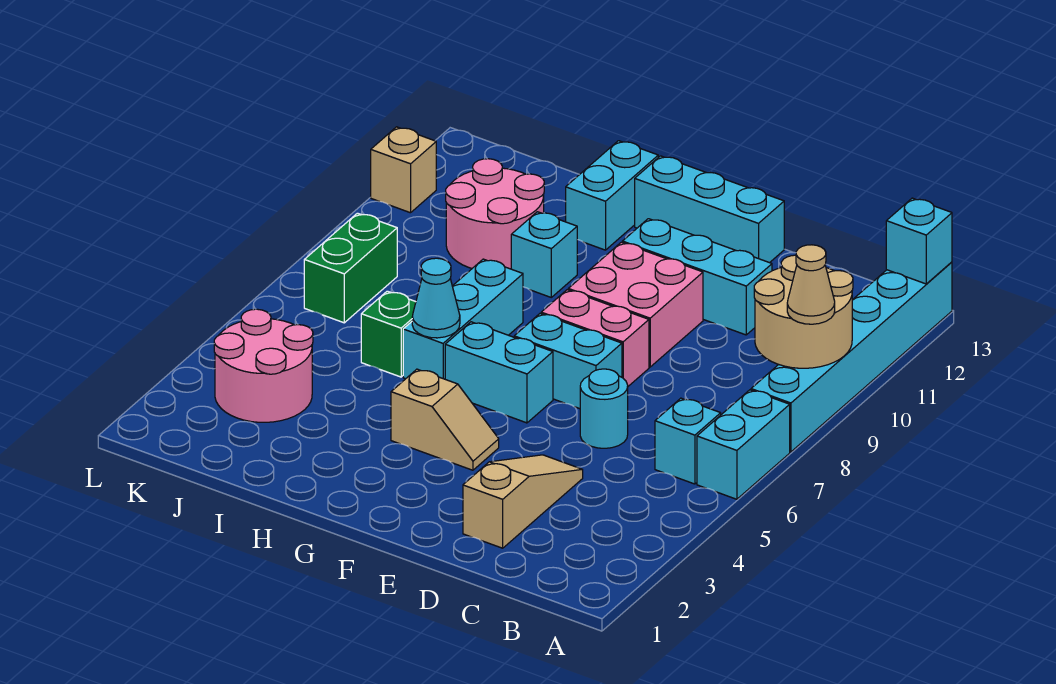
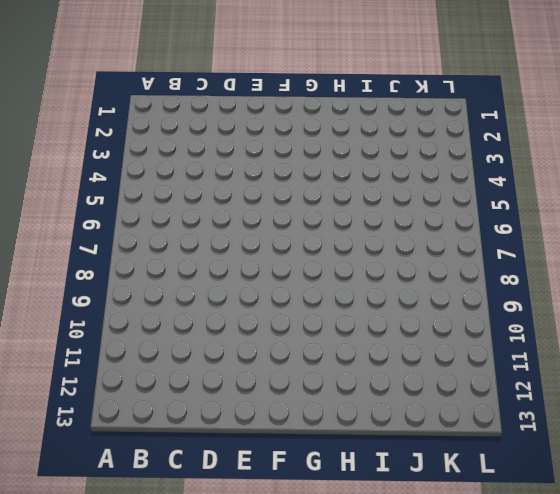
none -> cyan brick A6:A7 level 1
none -> cyan brick A8:A13 level 1
none -> cyan brick B6 level 1

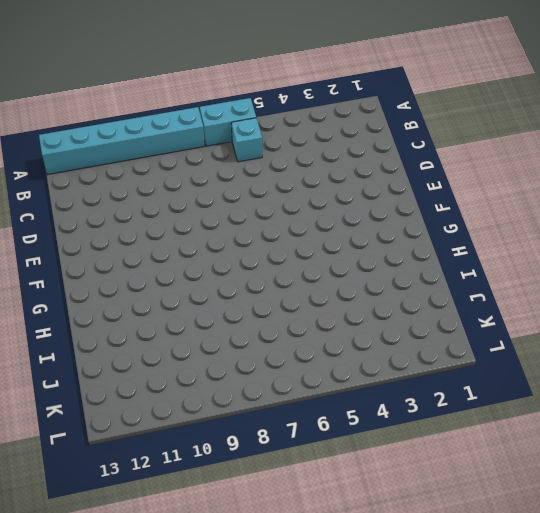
none -> tan slope D2:D4 level 1 top 2
none -> cyan round brick D6 level 1
none -> cyan brick D11:F11 level 1

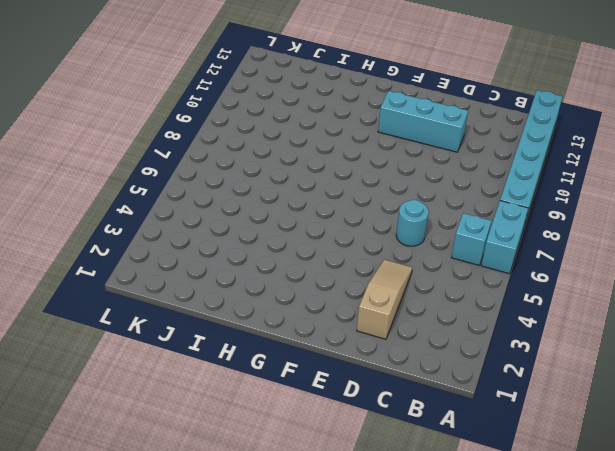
none -> cyan brick E7:F7 level 1
none -> pink brick E8:F8 level 1
none -> pink brick E9:F10 level 1

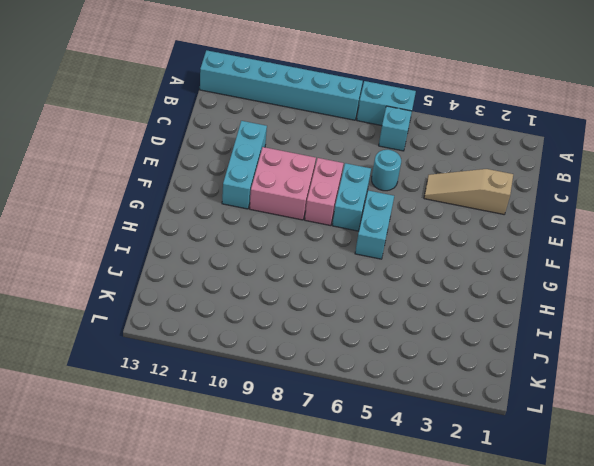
none -> cyan brick E13:G13 level 1
none -> tan slope F4:G4 level 1 top G
none -> cyan brick H6:H8 level 1

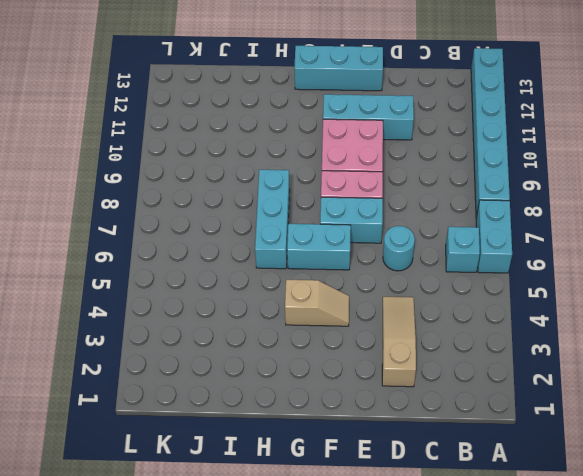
none -> cyan brick H10 level 1
none -> cyan brick H12:H13 level 1
none -> green brick I6 level 1

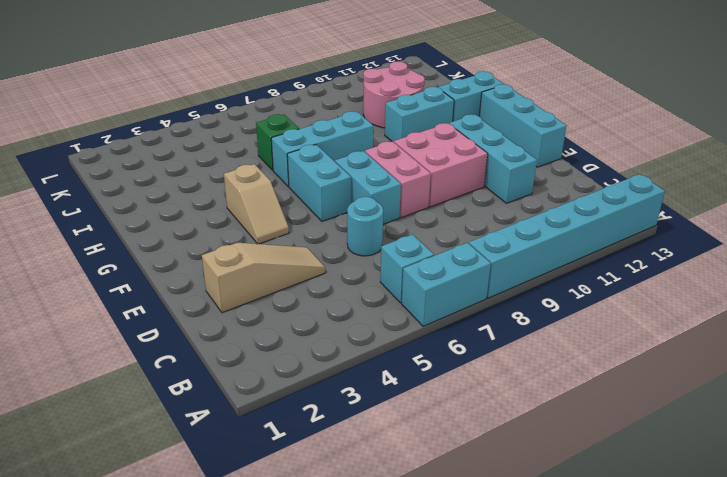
cyan brick H10:H11 level 1 -> cyan brick H10 level 1
none -> pink round brick J3:K4 level 1
none -> green brick K7:K8 level 1
none -> tan brick L11 level 1

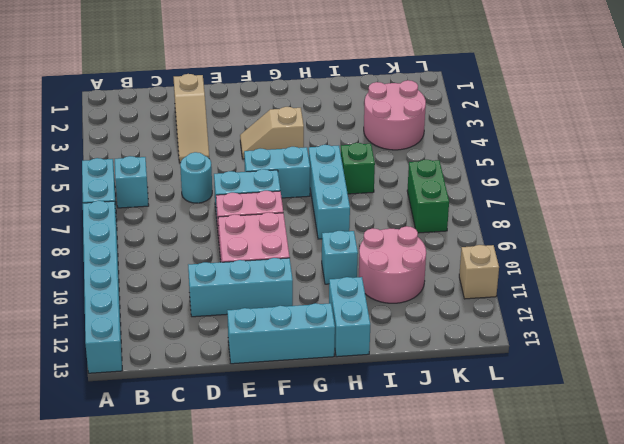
none -> tan round brick A9:B10 level 2
none -> cyan brick A13 level 2
none -> cyan cone H6 level 2

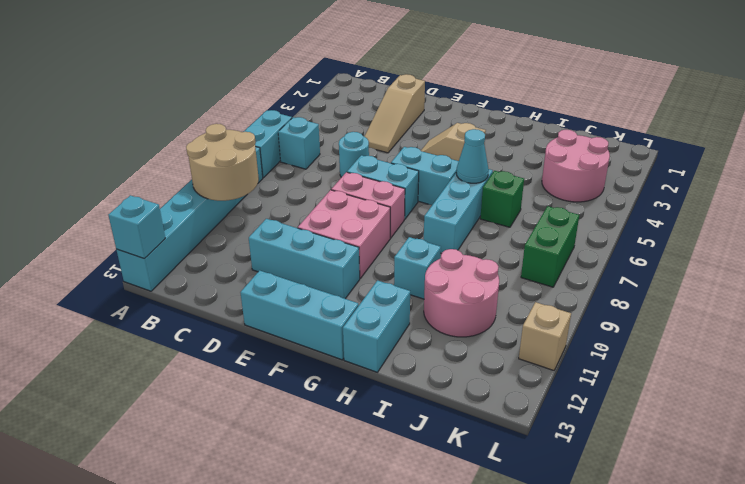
none -> tan cone A9 level 3

